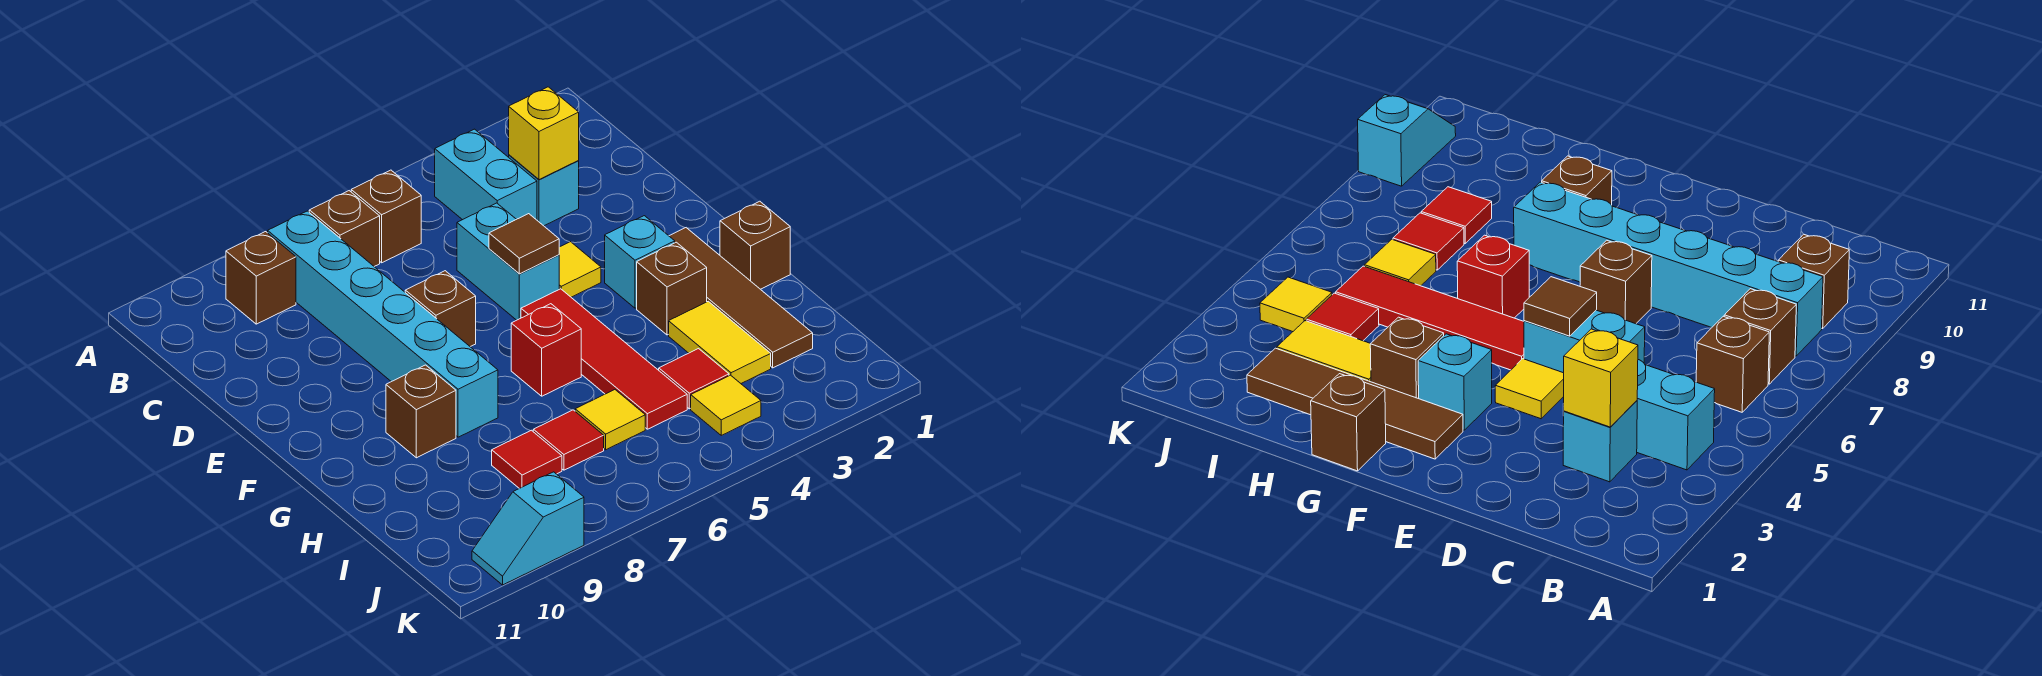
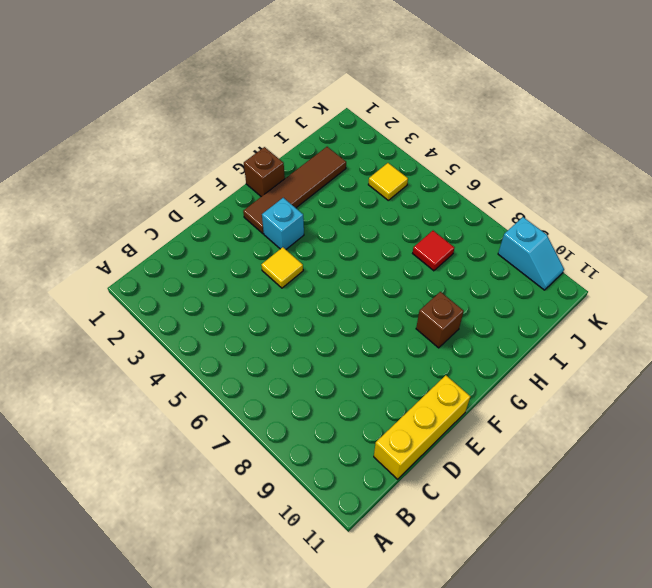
yellow brick C11:E11 level 1 -> none
none -> cyan brick B4:C4 level 1
none -> brown brick B6 level 1
none -> brown brick B7 level 1

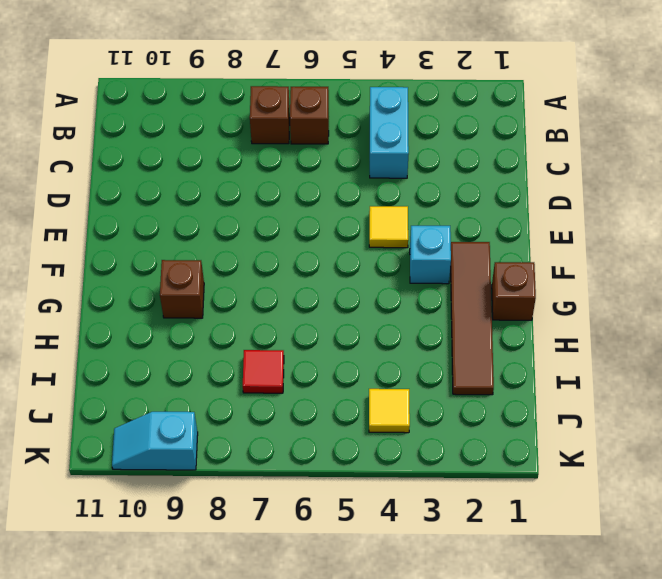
none -> cyan brick B8:G8 level 1
none -> brown brick B9 level 1
none -> cyan brick C3 level 1

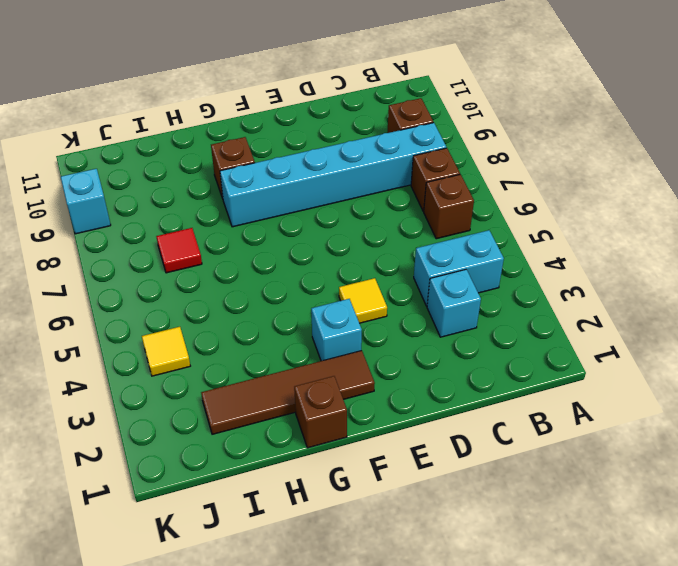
none -> cyan brick D5:E5 level 1
none -> brown brick E7 level 1
none -> red tile F5:I5 level 1

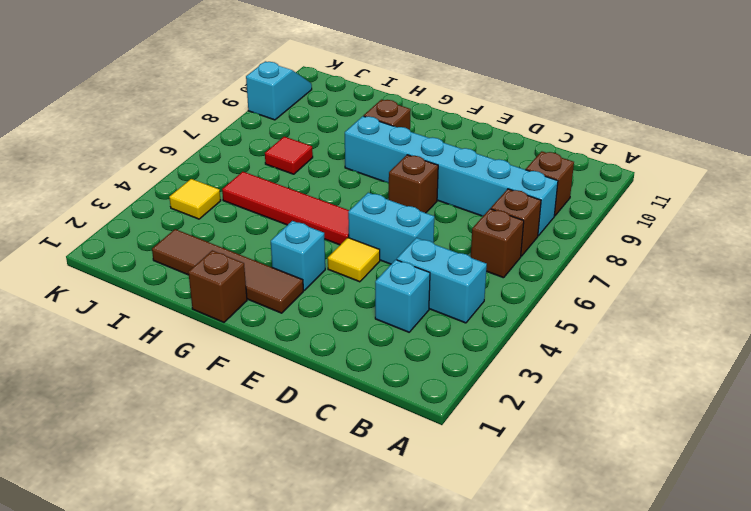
none -> brown brick G3 level 1
none -> red brick G6 level 1
none -> yellow tile H3:I3 level 1

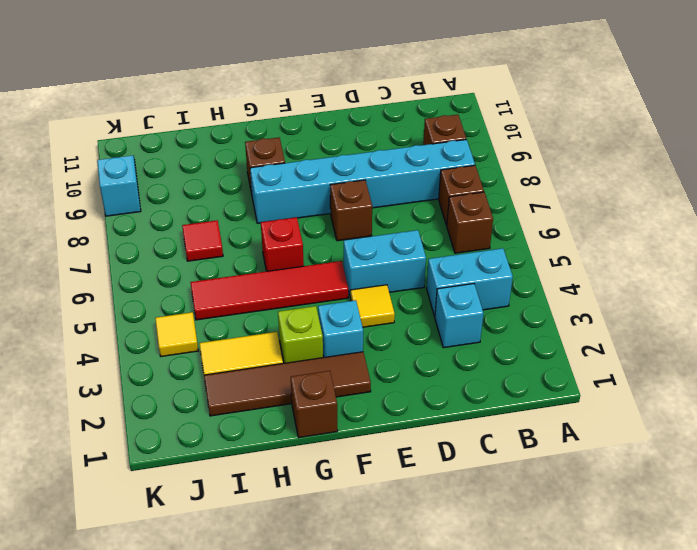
lime brick G3 level 1 -> brown brick G3 level 1
none -> red tile I4 level 1
none -> yellow tile I6 level 1
none -> red tile I8 level 1

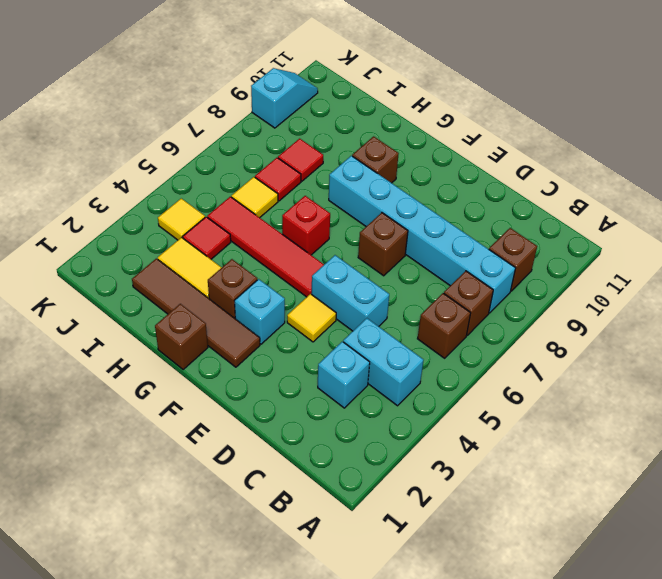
none -> yellow brick C3 level 2
none -> brown tile E5 level 2

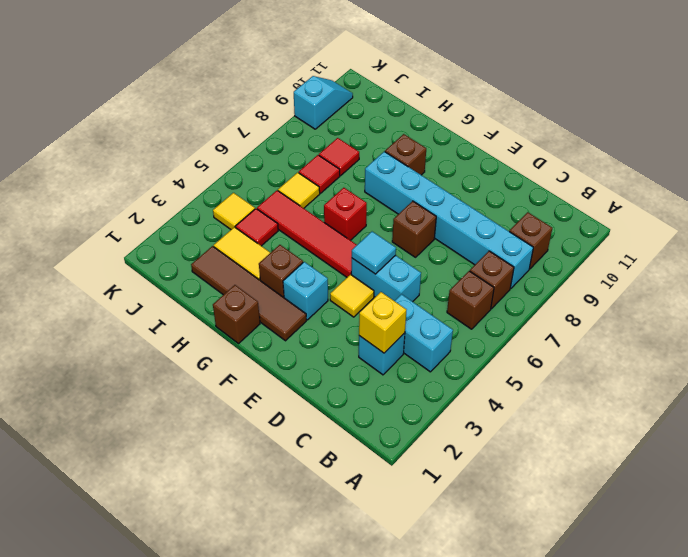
cyan tile E5 level 2 -> brown tile E5 level 2

